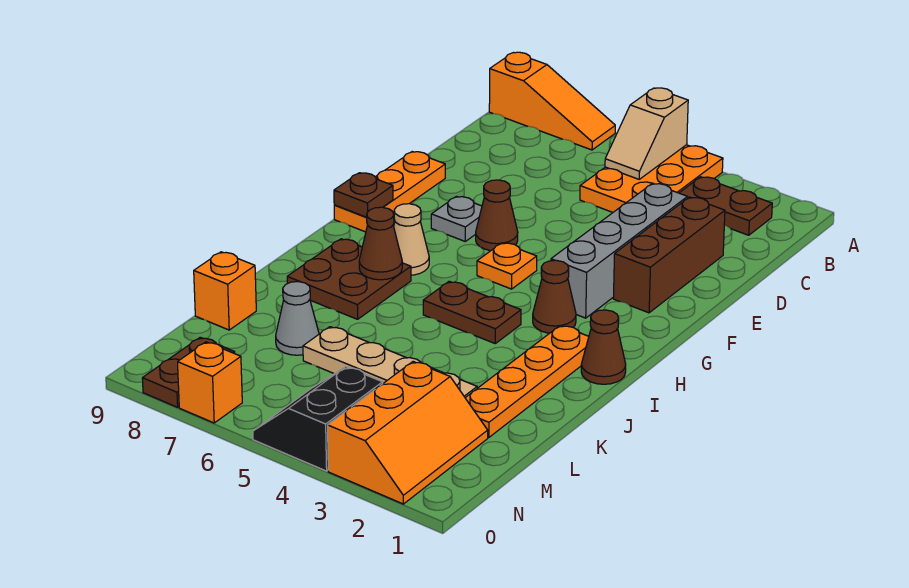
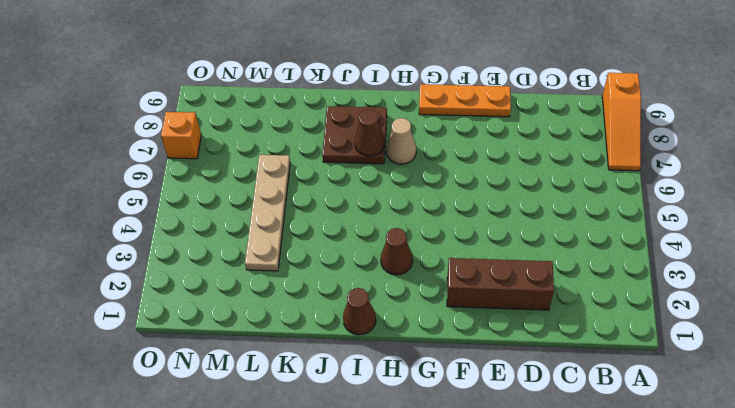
none -> orange plate A4:C5 level 1
none -> brown plate B2:B3 level 1
none -> grey brick D3:G3 level 1

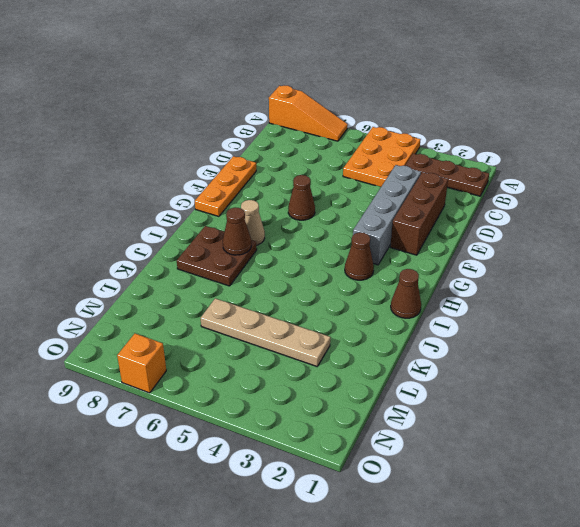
brown plate B1:B3 level 1 -> brown plate B2:B3 level 1
none -> grey plate F7 level 1
none -> orange plate G5 level 1
none -> orange plate I2:L2 level 1

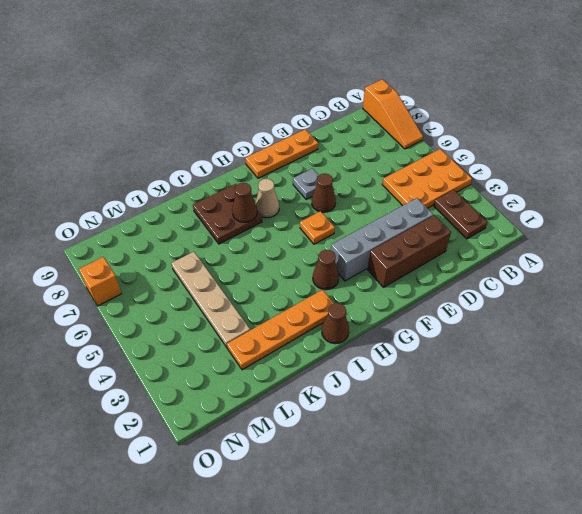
none -> brown plate I4:I5 level 1
none -> grey cone L7 level 1
none -> orange brick L9 level 1

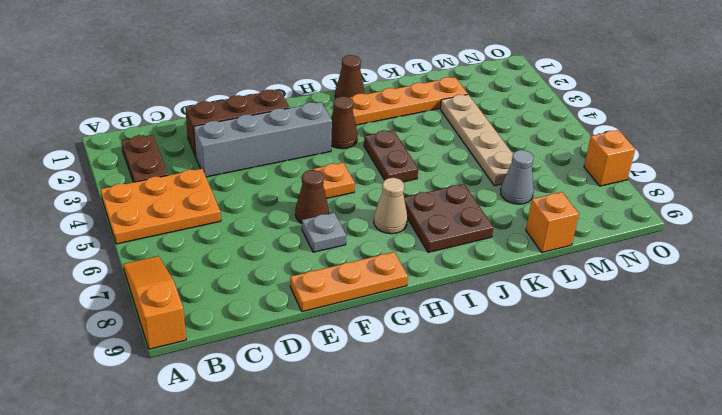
none -> orange slope M2:O3 level 1 top 3
none -> black slope N4:O5 level 1 top 4
none -> brown plate N8:O8 level 1

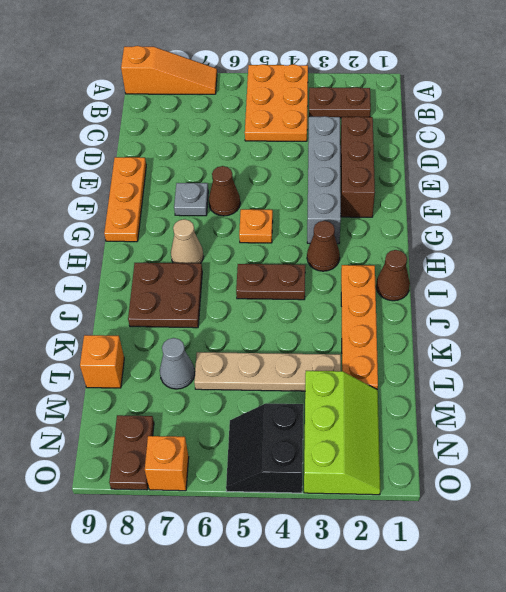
lime slope M2:O3 level 1 top 3 -> orange slope M2:O3 level 1 top 3
none -> tan slope A5:B5 level 2 top A
none -> brown plate G9 level 2
none -> brown cone I7 level 2

